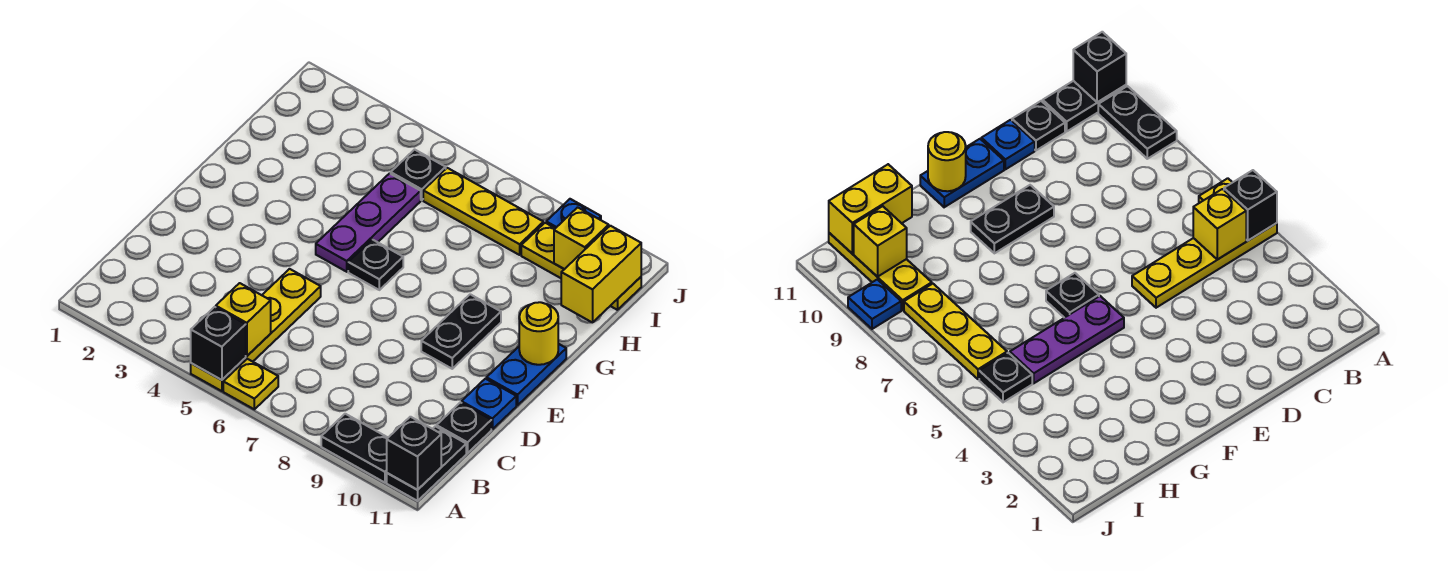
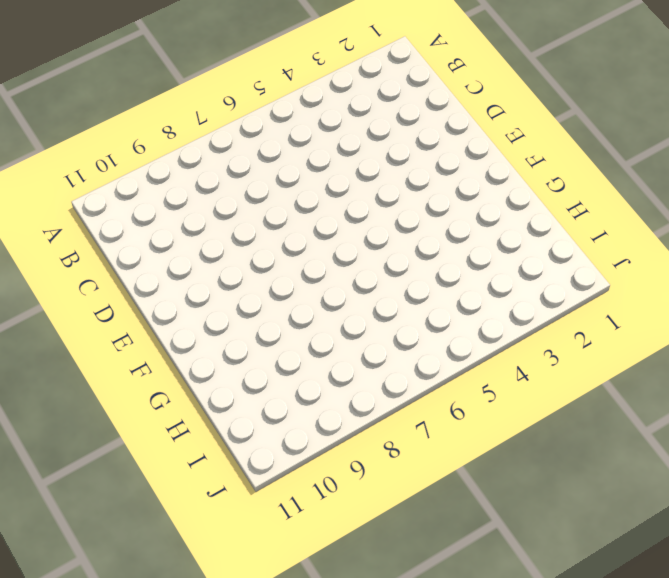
none -> yellow plate A5:D5 level 1
none -> yellow plate A6 level 1
none -> black plate A9:A10 level 1

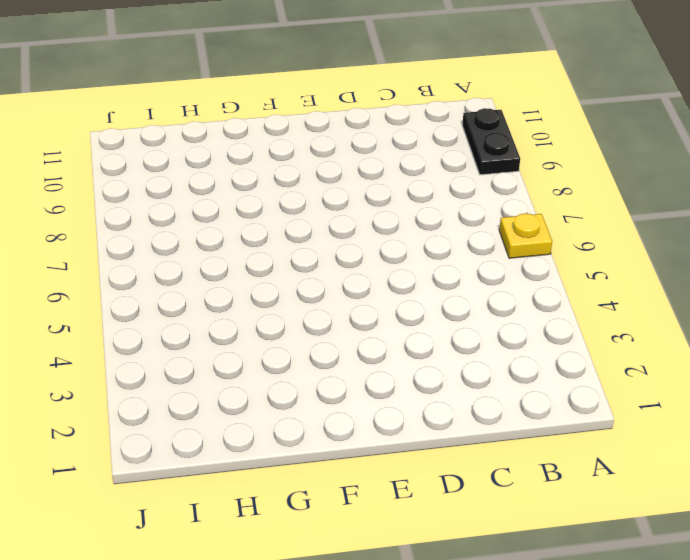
none -> yellow plate A5:D5 level 1
none -> black plate A11:B11 level 1
none -> black plate C11 level 1

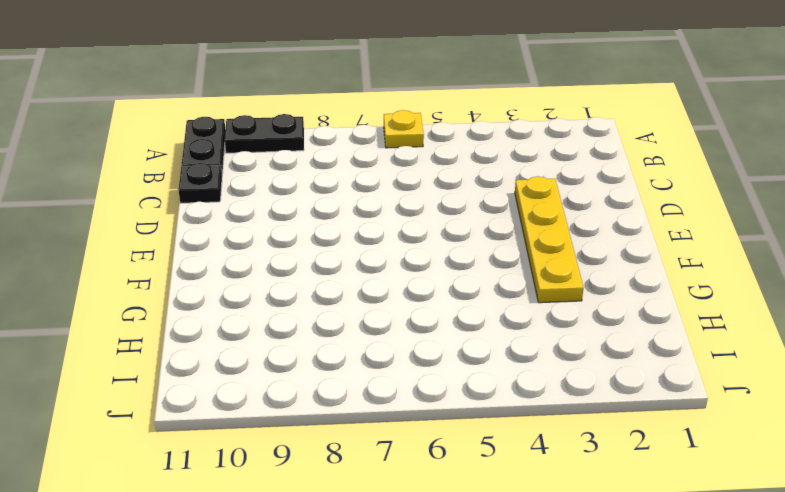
yellow plate D3:G3 level 1 -> yellow plate A5:D5 level 1
none -> blue plate D11 level 1
none -> black plate E9:F9 level 1
none -> blue plate E11:F11 level 1

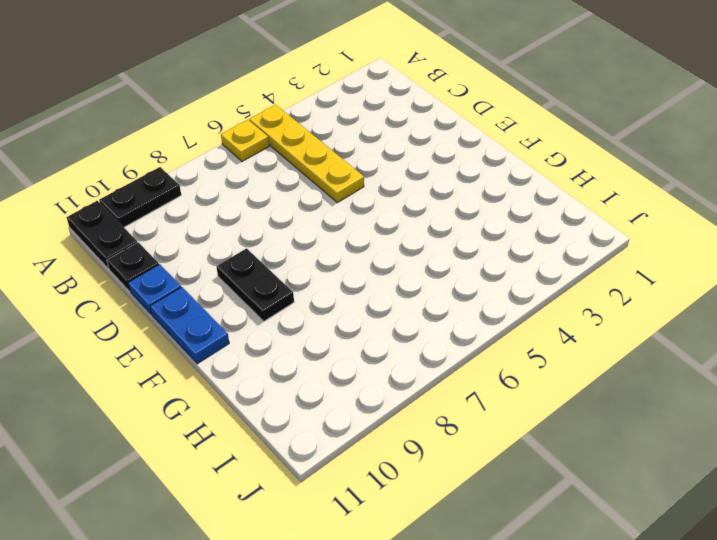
none -> purple plate F5:H5 level 1
none -> black plate F6 level 1
none -> black plate I5 level 1

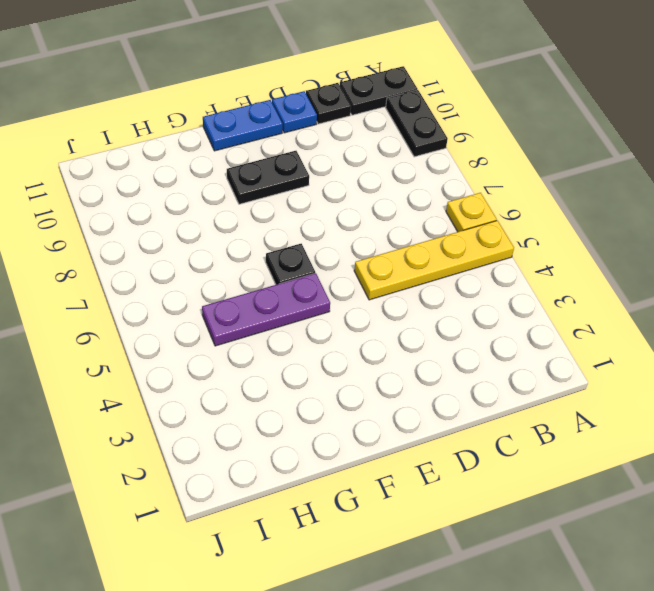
none -> black plate I5 level 1
none -> yellow plate I6:I8 level 1
none -> yellow plate I9:I11 level 1

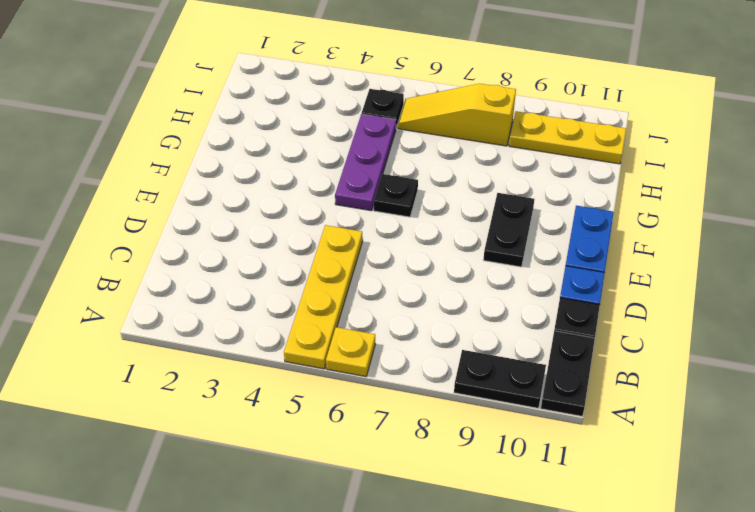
yellow slope I6:I8 level 1 top 8 -> yellow plate I6:I8 level 1
none -> blue plate J9 level 1
none -> black brick A5 level 2
none -> black brick A11 level 2

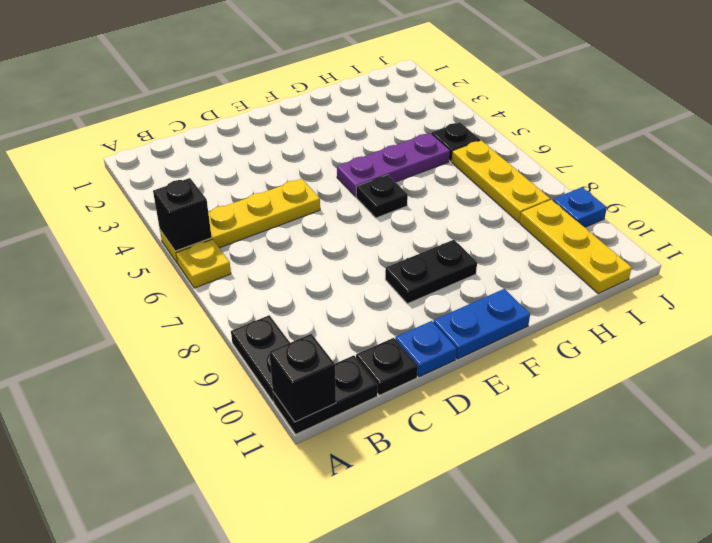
none -> yellow brick B5 level 2
none -> yellow round brick F11 level 2
none -> yellow brick H11:I11 level 2

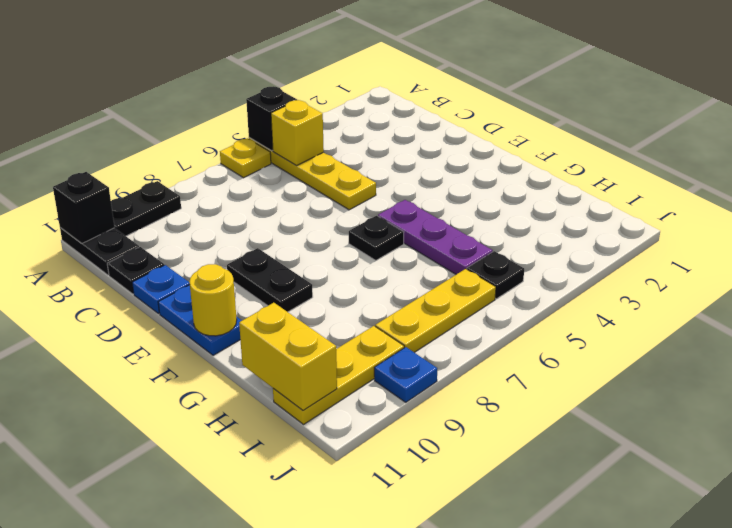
none -> yellow brick I10 level 2

